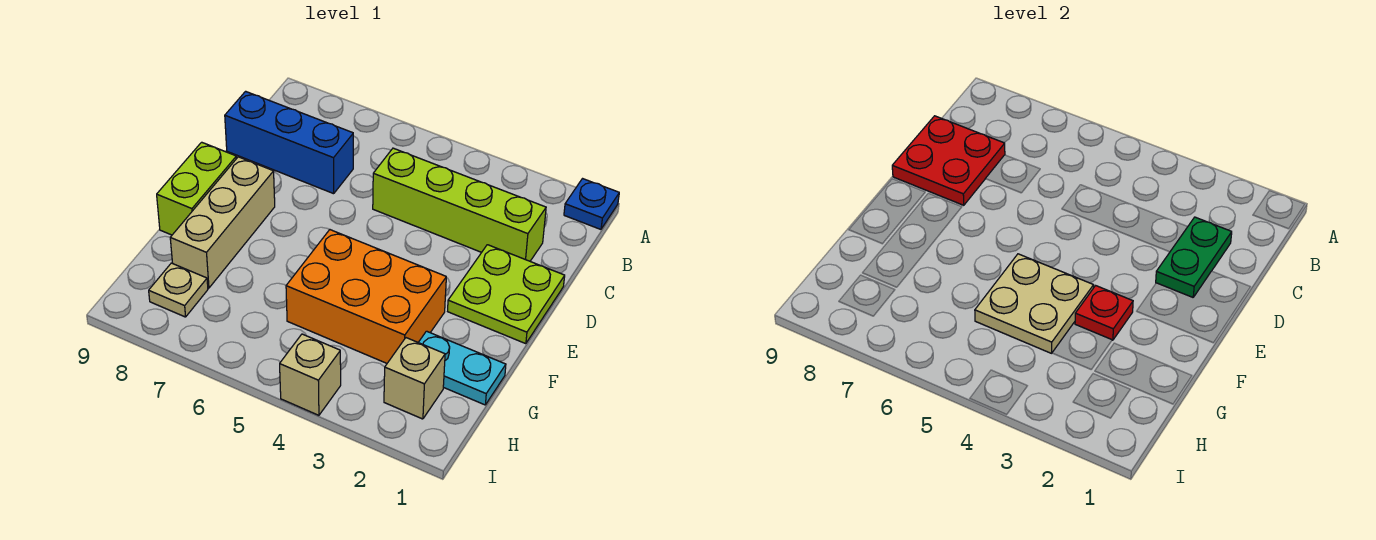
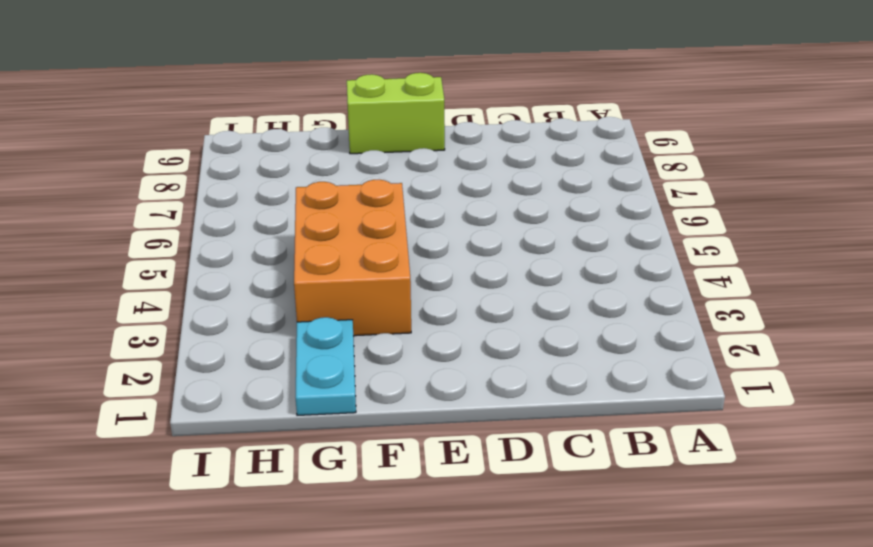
none -> blue plate A1 level 1
none -> lime brick C2:C5 level 1
none -> blue brick C7:C9 level 1

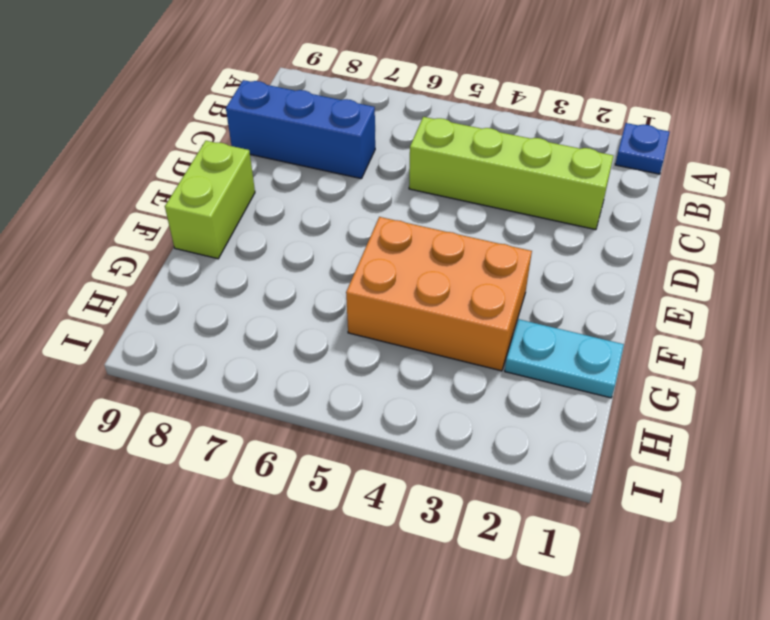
none -> lime plate D1:E2 level 1
none -> tan brick E8:G8 level 1
none -> tan brick H2 level 1

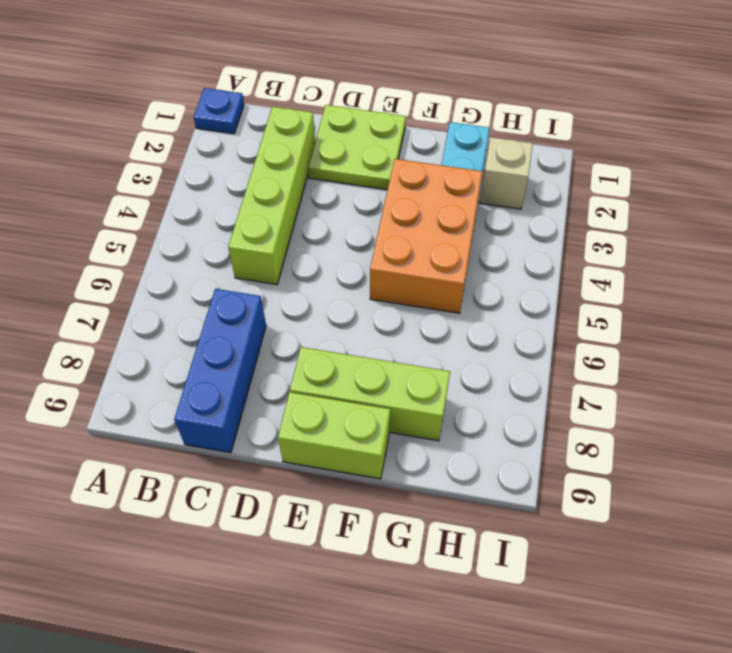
lime brick E8:G8 level 1 -> tan brick E8:G8 level 1
none -> tan plate H8 level 1
none -> tan brick I4 level 1
none -> green plate C2:D2 level 2

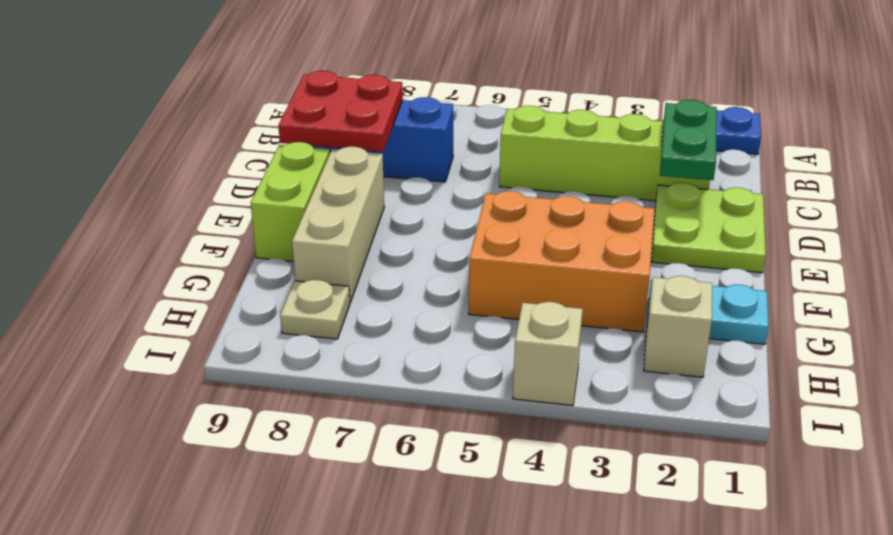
none -> red plate F3 level 2
none -> tan plate F4:G5 level 2

